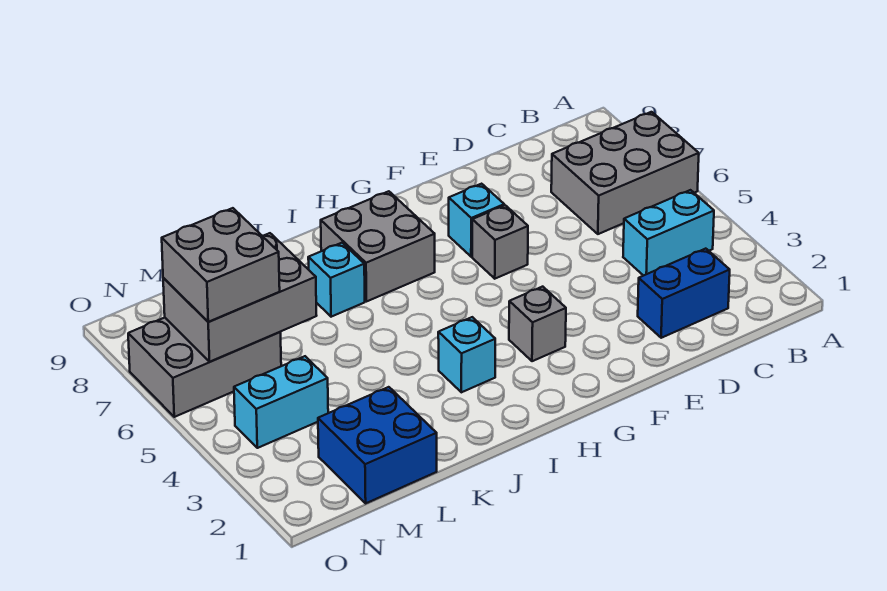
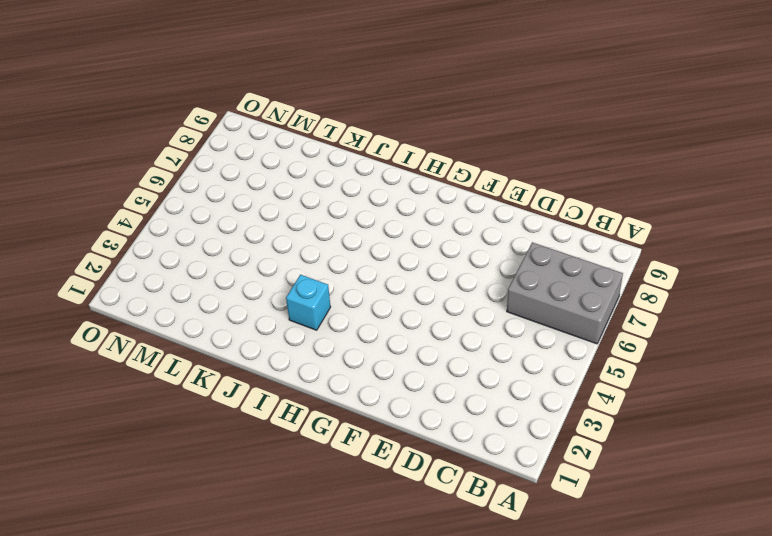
none -> cyan brick B4:C4 level 1
none -> blue brick C2:D2 level 1
none -> grey brick F6 level 1

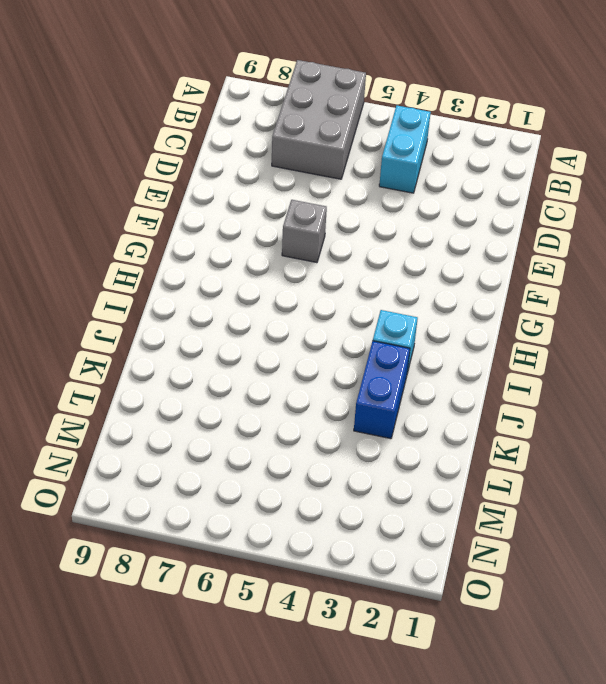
blue brick J3:K3 level 1 -> blue brick C2:D2 level 1
none -> cyan brick F7 level 1
none -> grey brick G3 level 1
none -> grey brick H7:I8 level 1

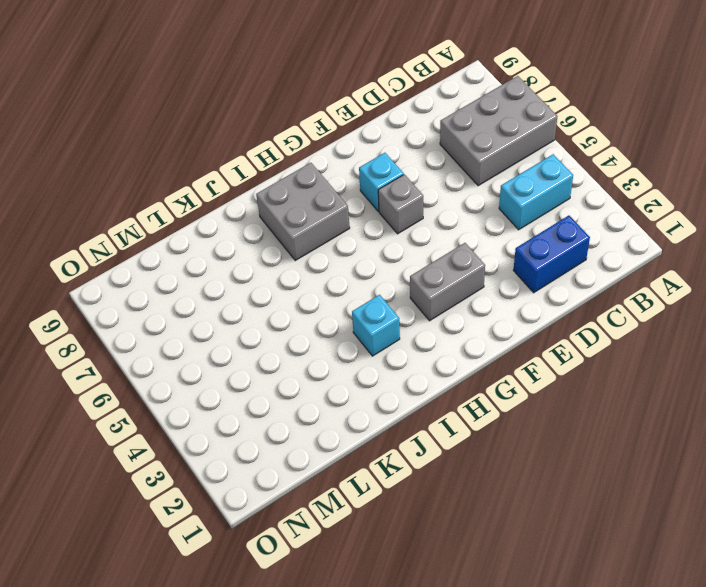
grey brick F3:G3 level 1 -> grey brick G3 level 1
none -> cyan brick J7 level 1
none -> blue brick L1:M2 level 1
none -> cyan brick M4:N4 level 1

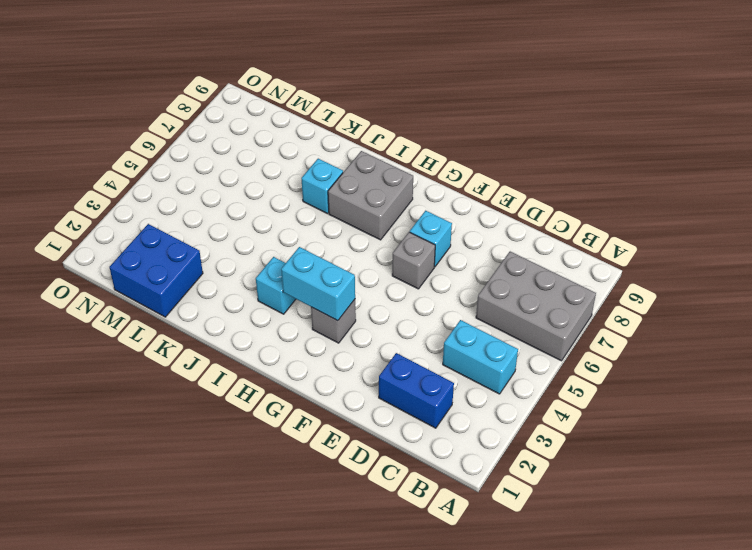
cyan brick G3:H3 level 2 -> cyan brick M4:N4 level 1
none -> grey brick M6:O7 level 1
none -> grey brick L6:N7 level 2
none -> grey brick M6:N7 level 3

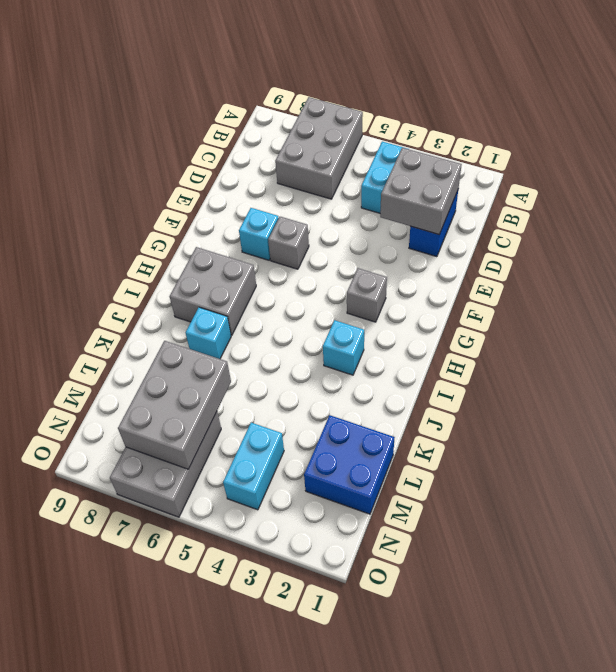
grey brick C2:D3 level 2 -> grey brick M6:N7 level 3

